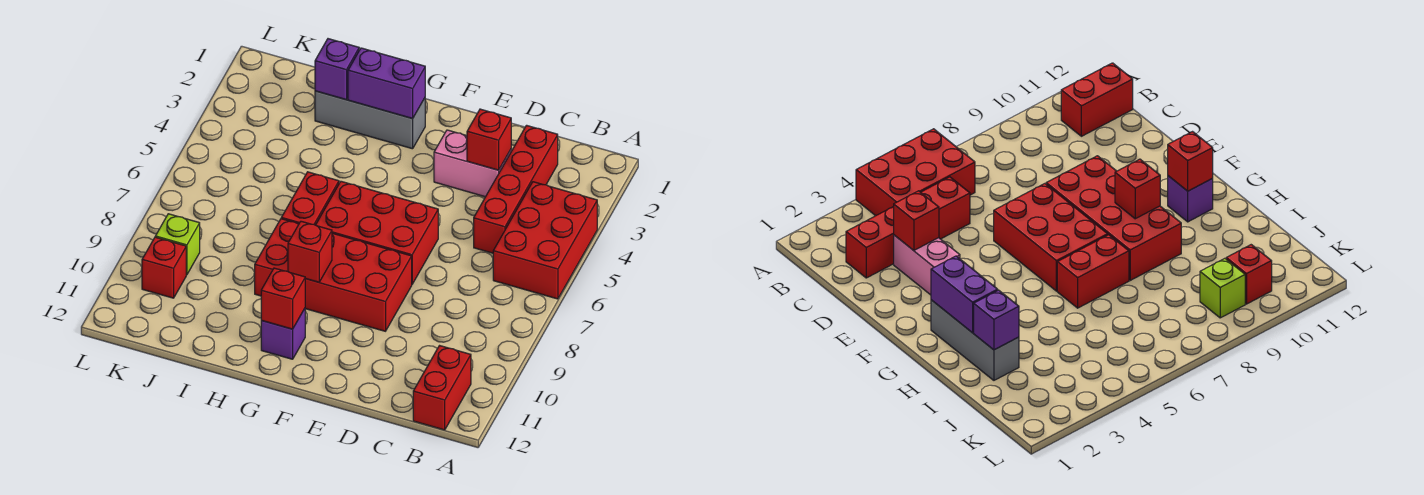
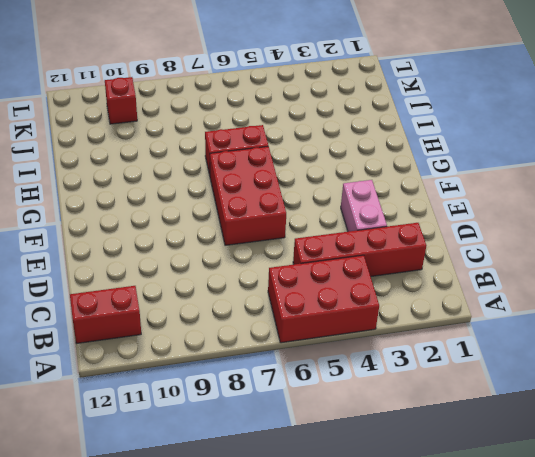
none -> red brick E8:H9 level 1
none -> grey brick G2:I2 level 1
none -> purple brick G11 level 1

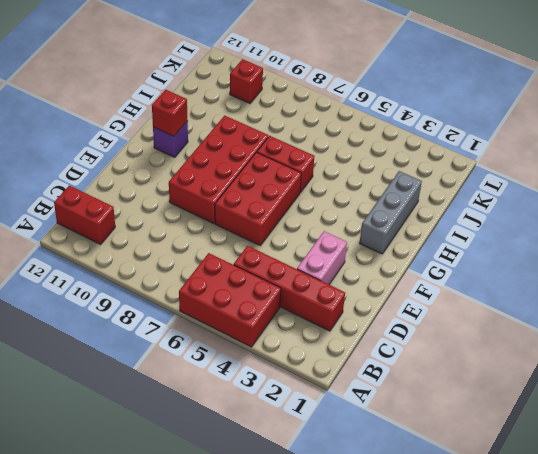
none -> lime brick K9 level 1
none -> red brick D3 level 2
none -> purple brick G2:H2 level 2

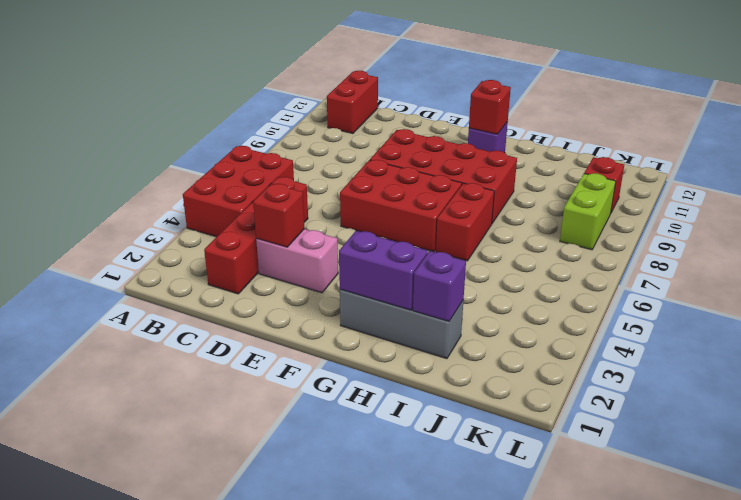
lime brick K8:K9 level 1 -> lime brick K9 level 1
none -> red brick G9 level 2

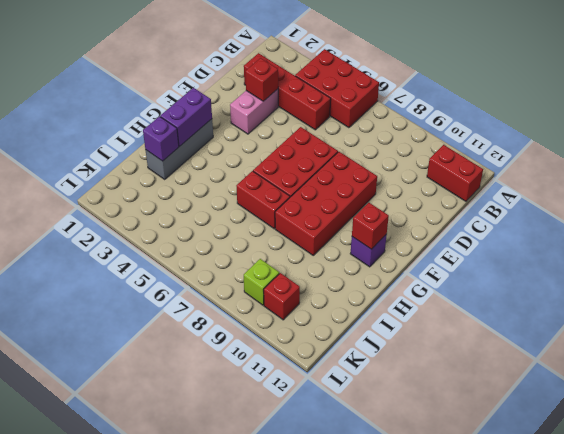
none -> red brick G9 level 2

